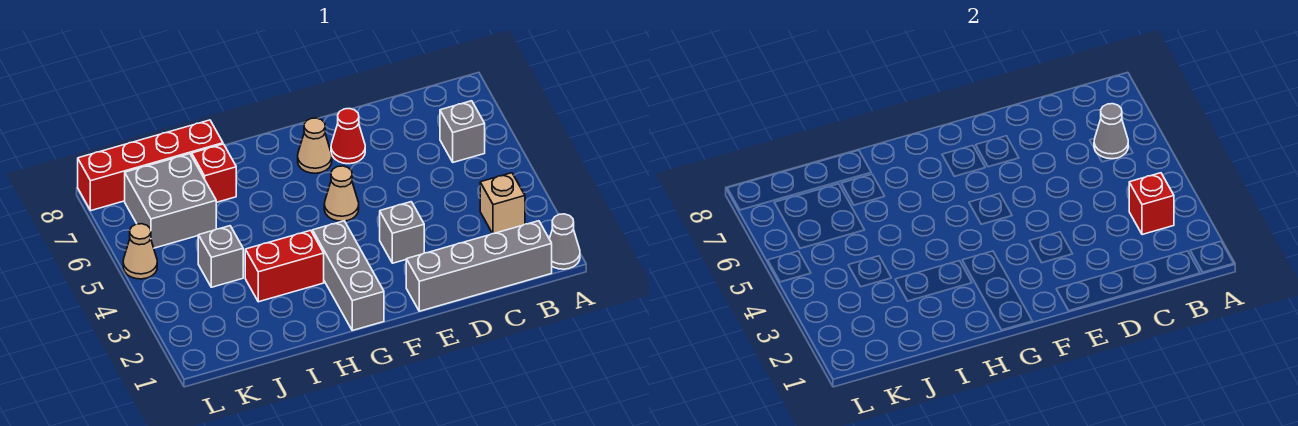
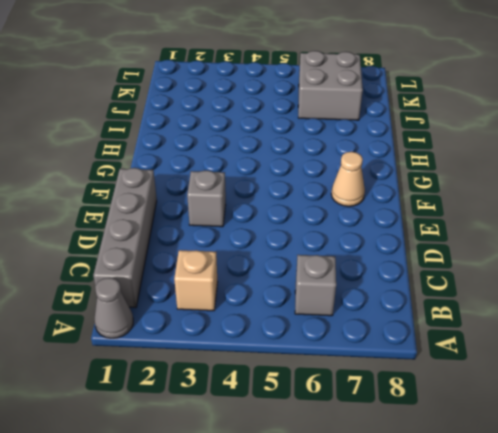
none -> red cone E7 level 1
none -> tan cone F5 level 1
none -> grey brick G1:G3 level 1

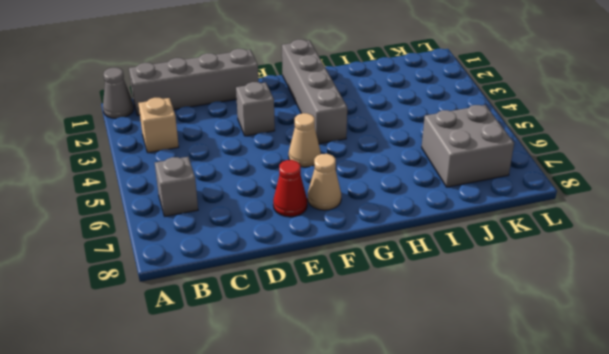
grey brick G1:G4 level 1 -> grey brick G1:G3 level 1
none -> red brick H3:I3 level 1
none -> red brick I7 level 1
none -> red brick I8:L8 level 1

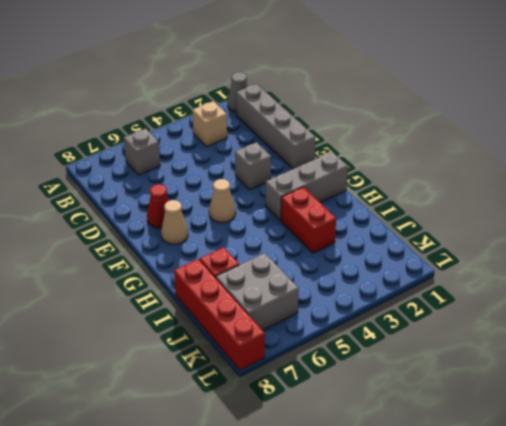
none -> grey brick J4 level 1
none -> tan cone L5 level 1
none -> red brick B3 level 2

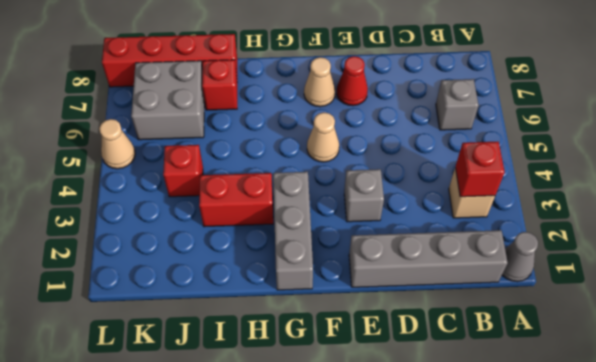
red brick J4 level 1 -> grey brick J4 level 1
none -> grey cone B6 level 2

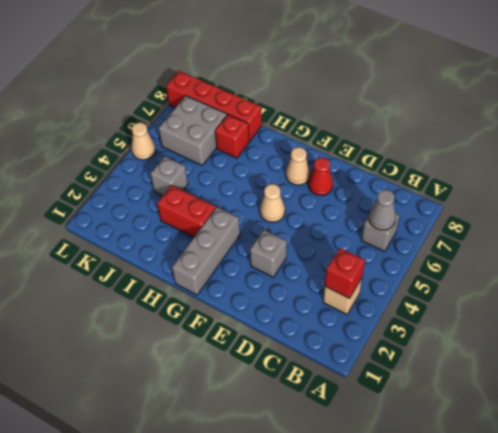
none -> grey cone A1 level 1
none -> grey brick B1:E1 level 1

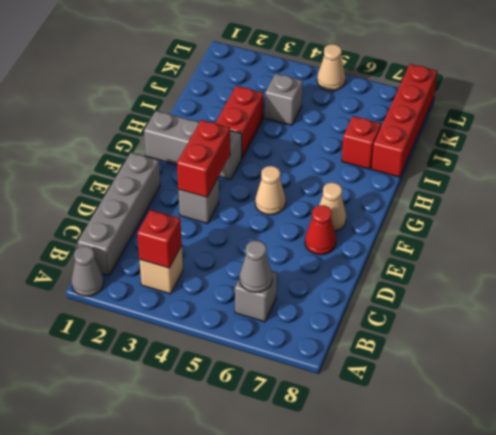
red brick E3:F3 level 2 -> none
none -> grey brick J6:K7 level 1

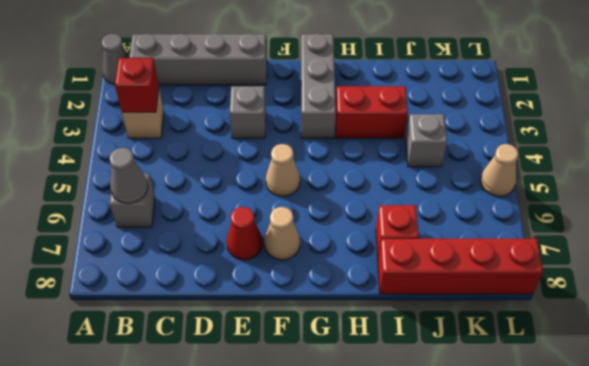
none -> grey brick J6:K7 level 1

